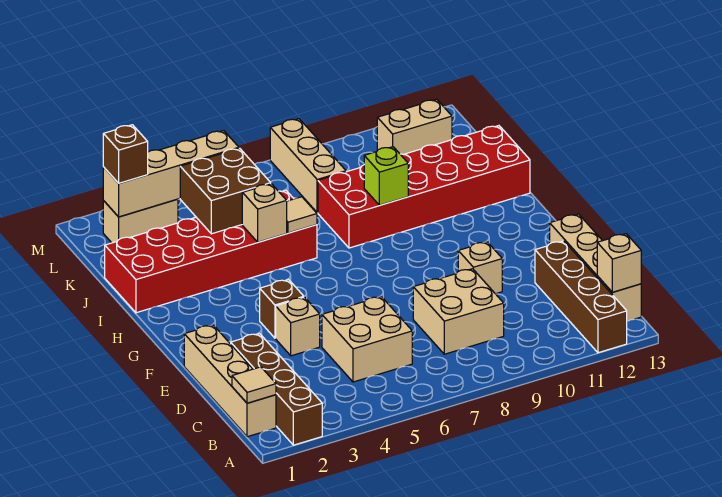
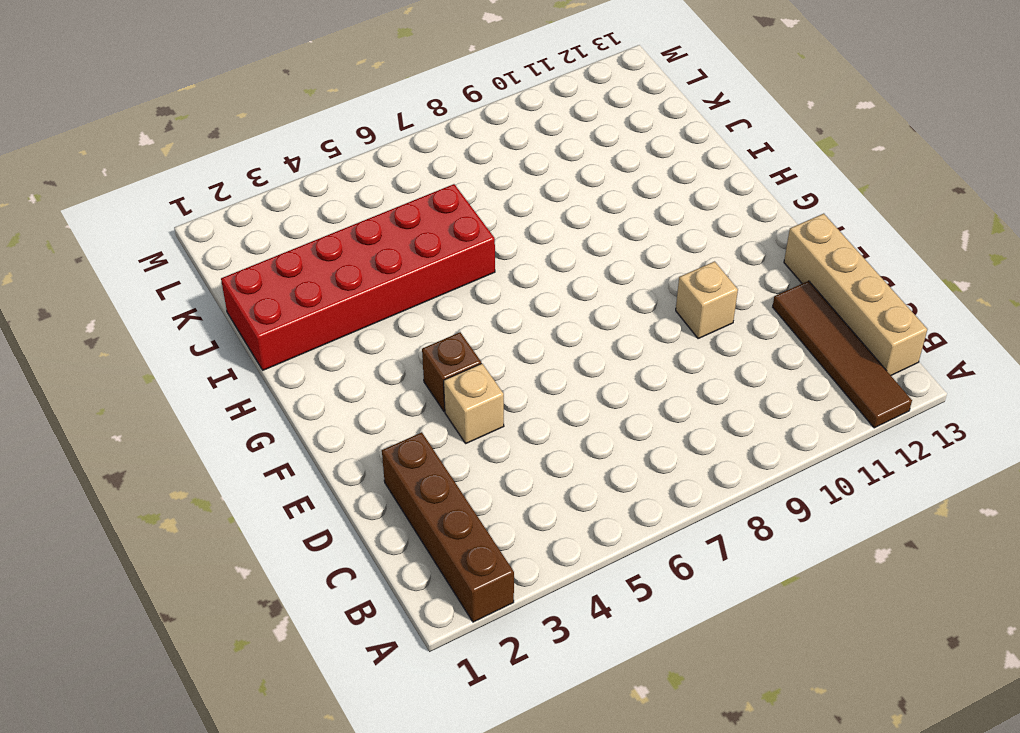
brown tile A12:D12 level 1 -> brown brick A12:D12 level 1
none -> tan brick B1:E1 level 1
none -> tan brick C5:D6 level 1
none -> tan brick C8:D9 level 1

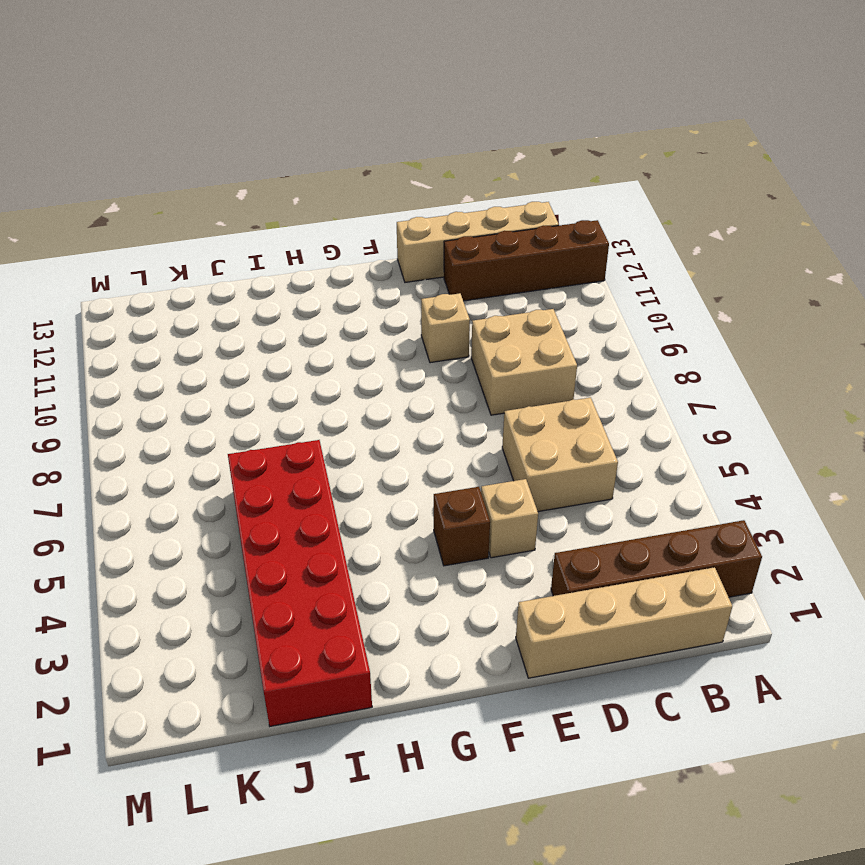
none -> red brick I8:J13 level 1
none -> tan brick K8:M8 level 1
none -> tan brick L2:L3 level 1

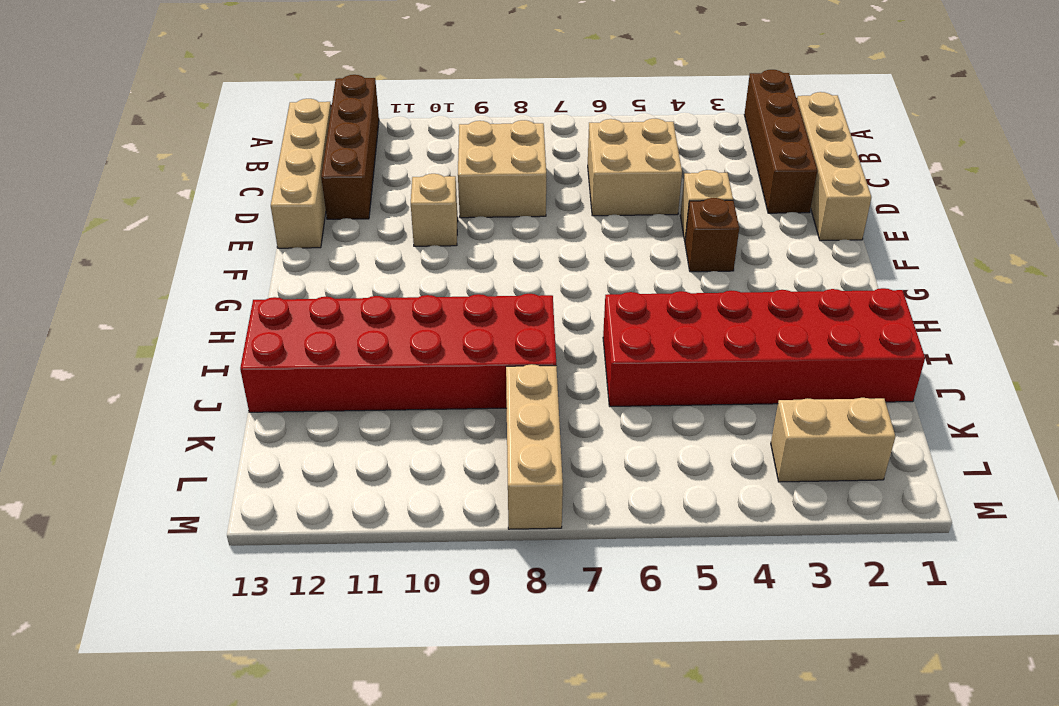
none -> tan brick L11:L12 level 1
none -> tan tile B1 level 2
none -> tan brick B13 level 2

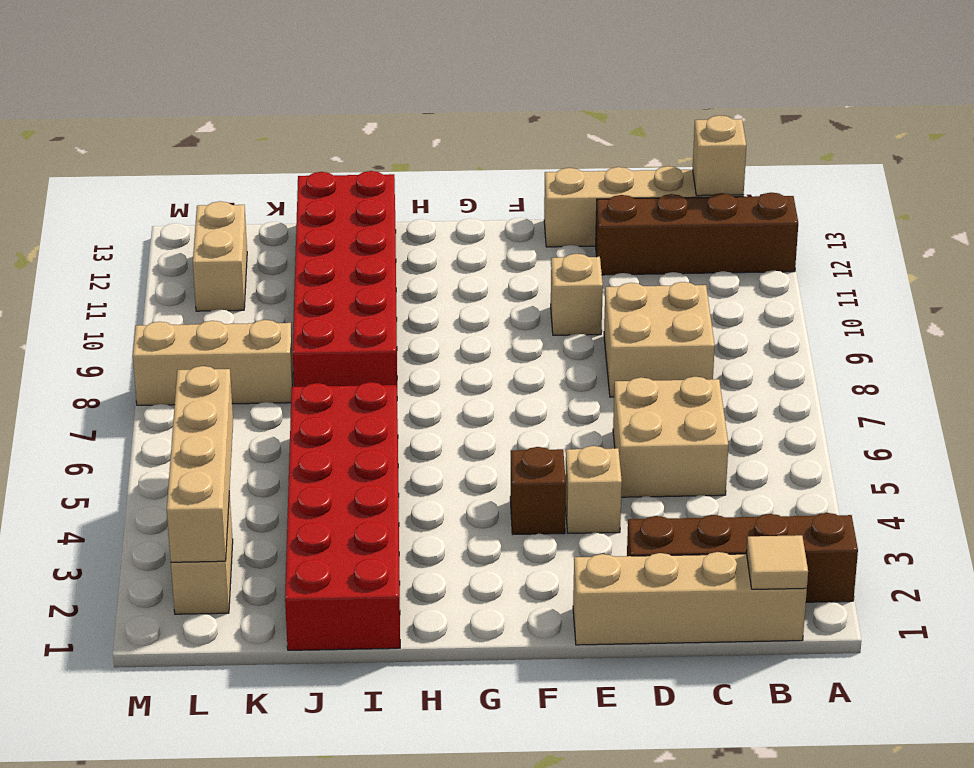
none -> tan brick I5 level 2
none -> tan tile I6 level 2
none -> lime brick I9 level 2

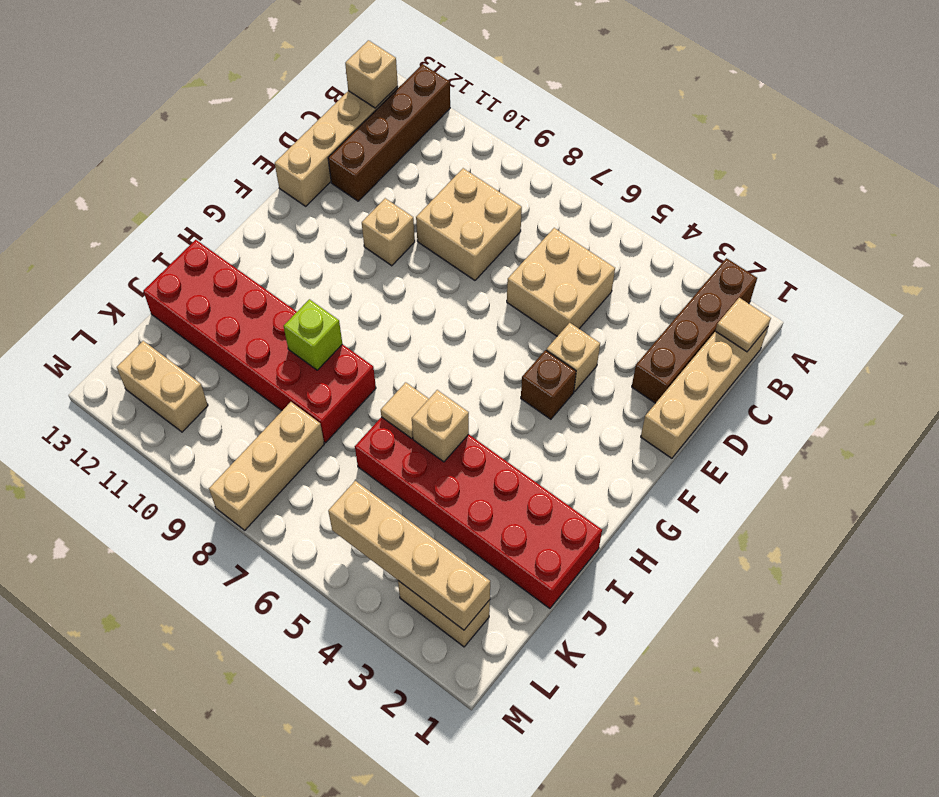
none -> brown brick J4:K5 level 2
none -> brown brick L2 level 3

